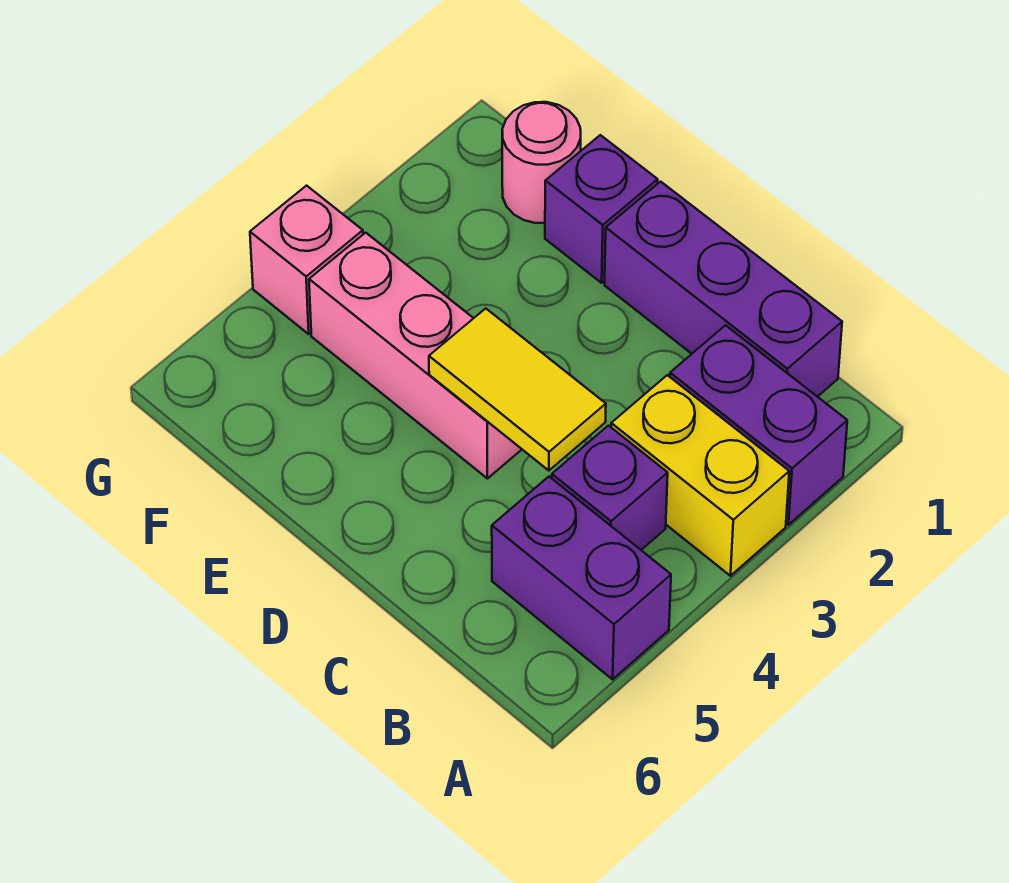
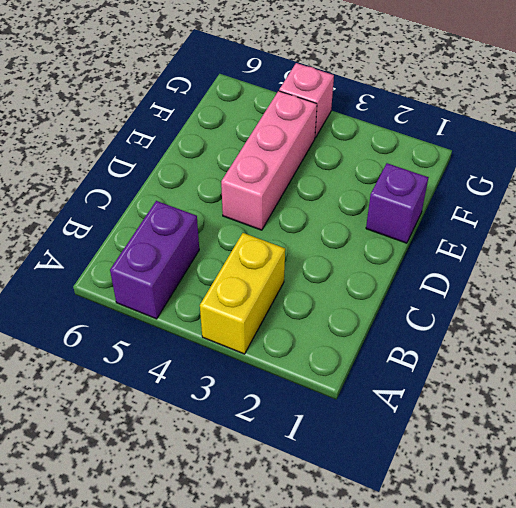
none -> purple brick A2:B2 level 1
none -> purple brick B1:D1 level 1

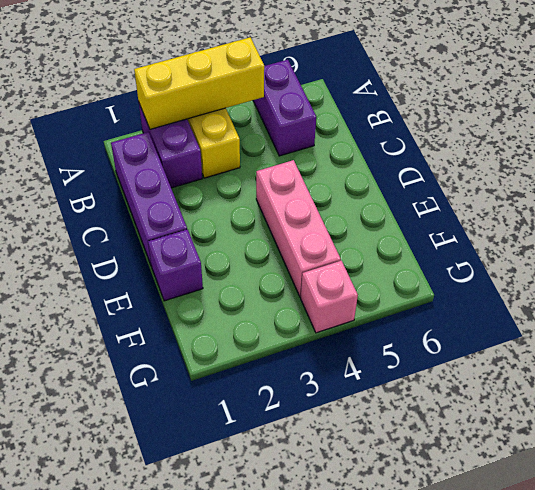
yellow brick A2:A4 level 2 -> none
none -> purple brick B4 level 1
none -> pink round brick F1 level 1

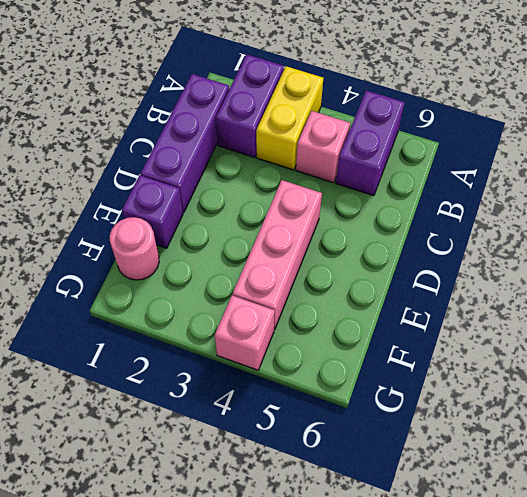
pink brick B4 level 1 -> purple brick B4 level 1
none -> yellow tile C4:D4 level 2

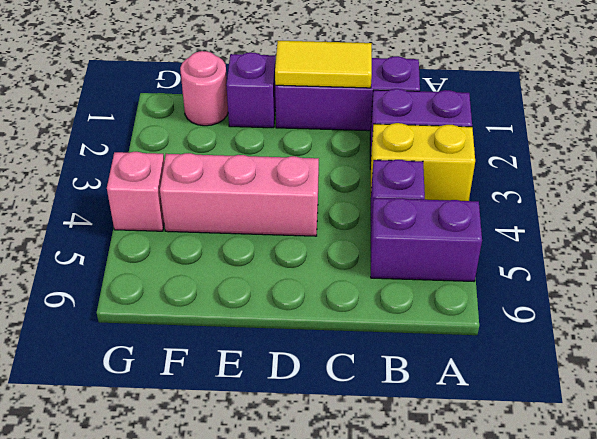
yellow tile C1:D1 level 2 -> yellow tile C4:D4 level 2

